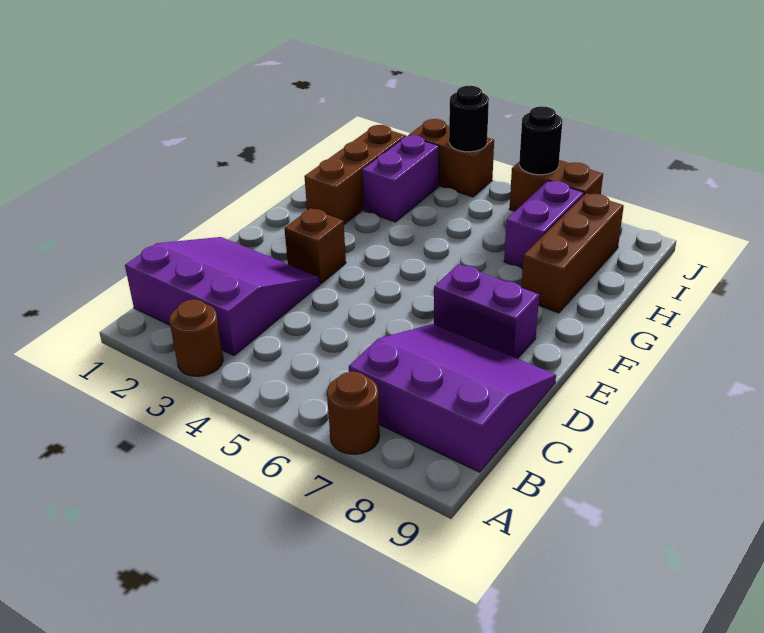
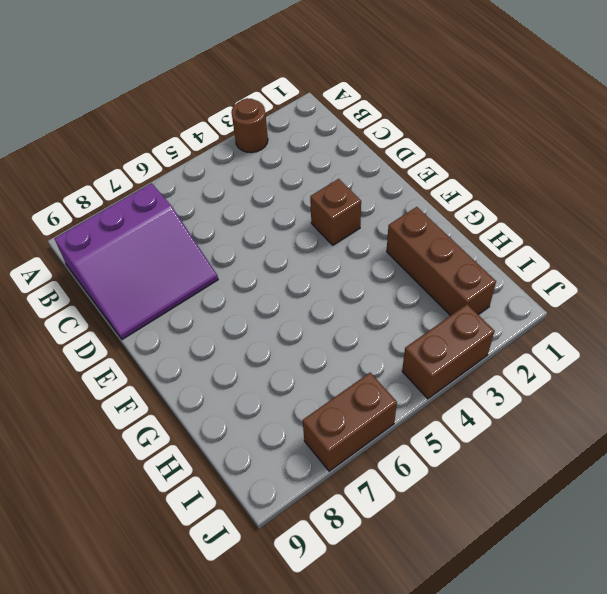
none -> brown round brick A7 level 1
none -> purple slope B1:D3 level 1 top B
none -> purple brick E7:E8 level 1

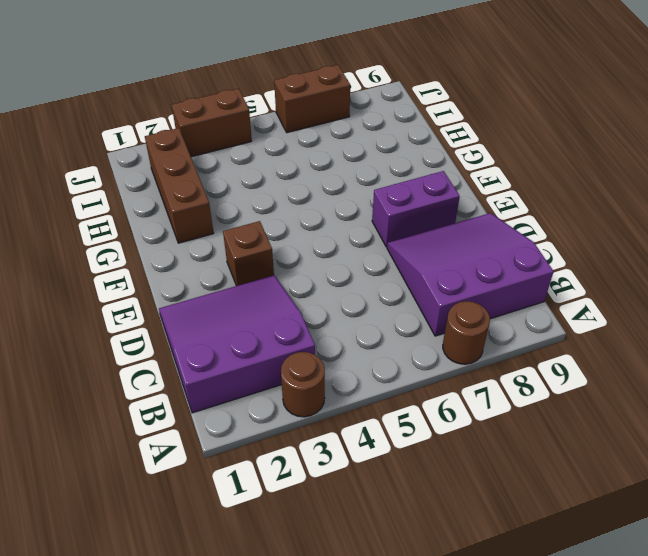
none -> brown brick G8:I8 level 1
none -> purple brick H3:I3 level 1
none -> purple brick H7:I7 level 1

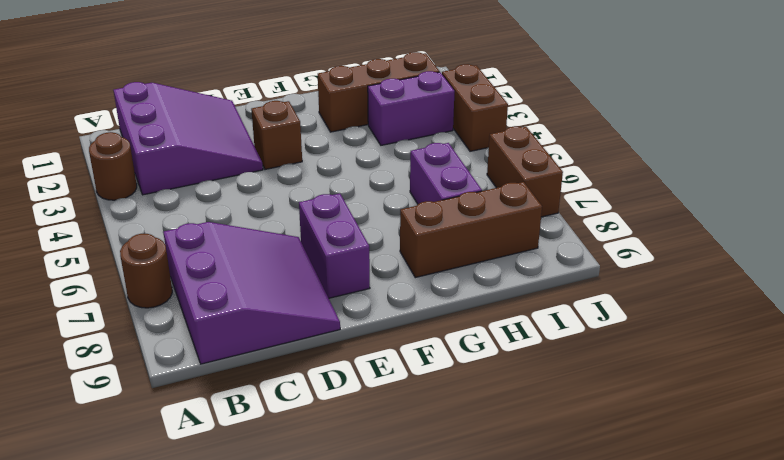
purple brick H6:H7 level 1 -> purple brick H7:I7 level 1
none -> black round brick J4 level 2
none -> black round brick J6 level 2

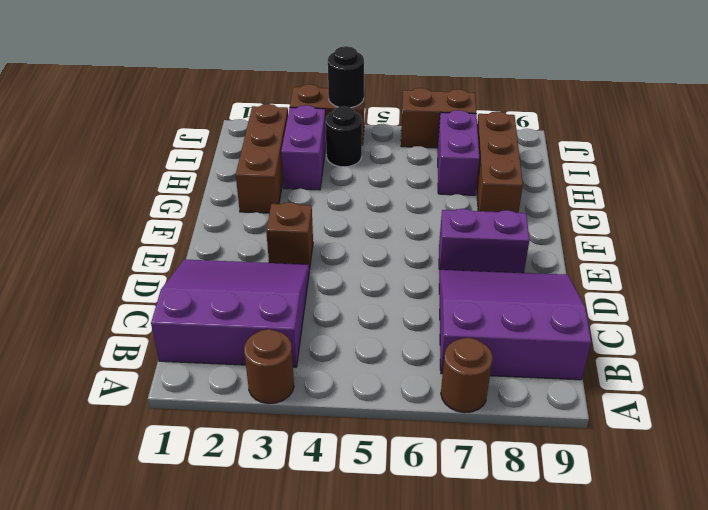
black round brick I4 level 1 -> black round brick J6 level 2

